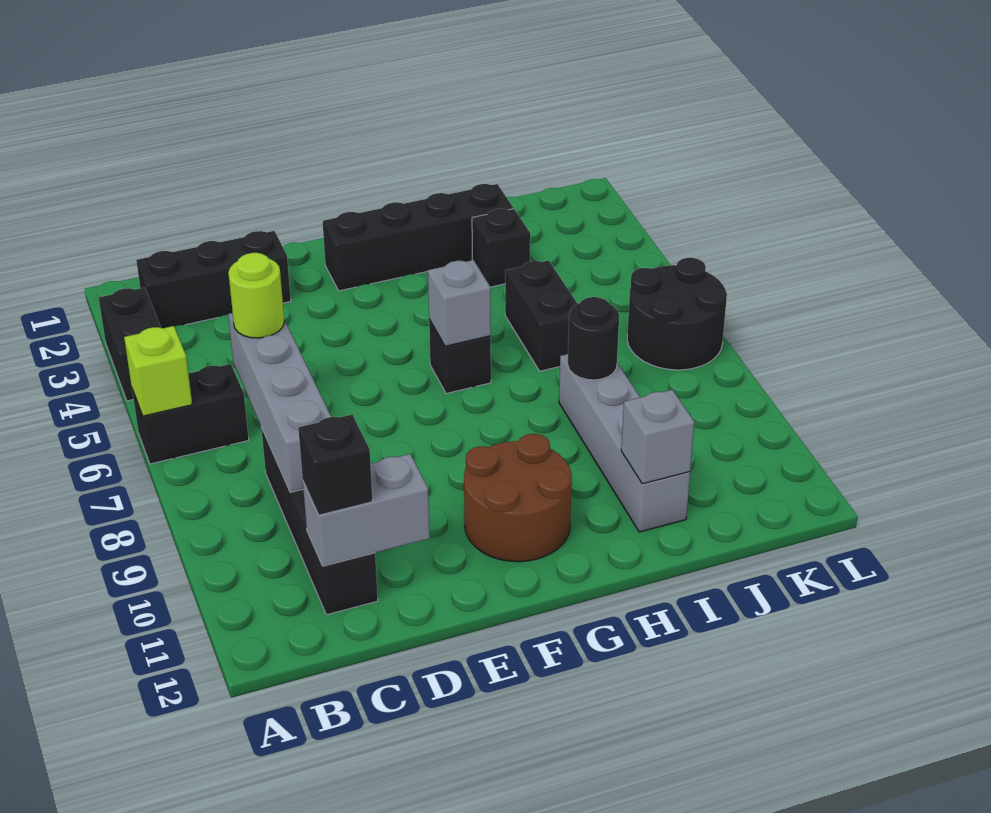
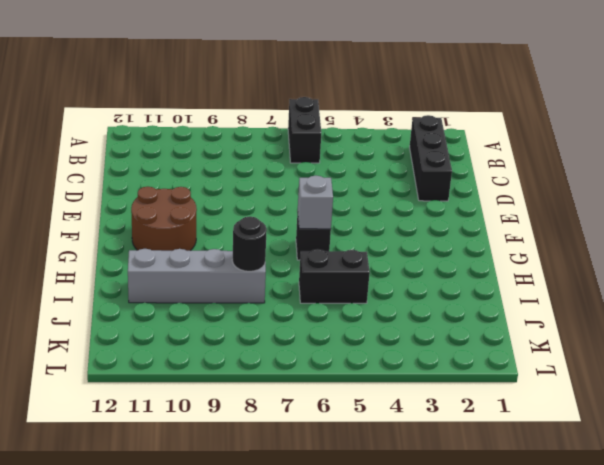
none -> black brick A3:A4 level 1
none -> black brick C8:C11 level 1
none -> black brick F2:I2 level 1

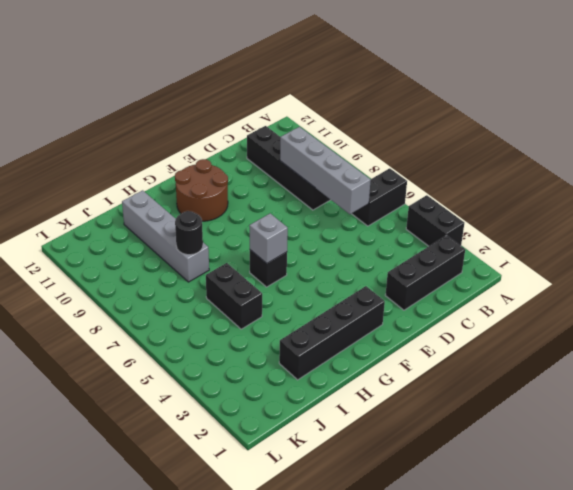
none -> black brick I3 level 1
none -> black round brick K6:L7 level 1
none -> lime brick A6 level 2

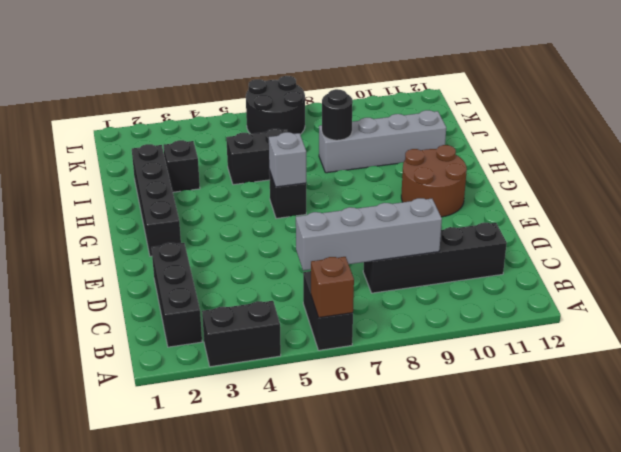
brown brick A6 level 2 -> lime brick A6 level 2
none -> grey brick C11:D11 level 2
none -> grey brick I11 level 2
none -> lime round brick C6 level 3

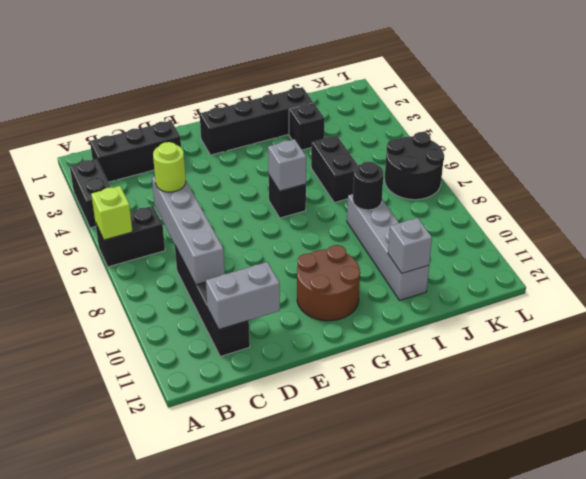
none -> black brick C11 level 3

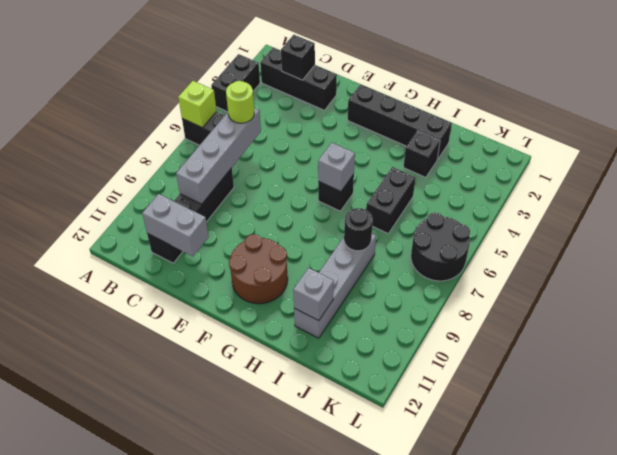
black brick C2 level 2 -> black brick C11 level 3

